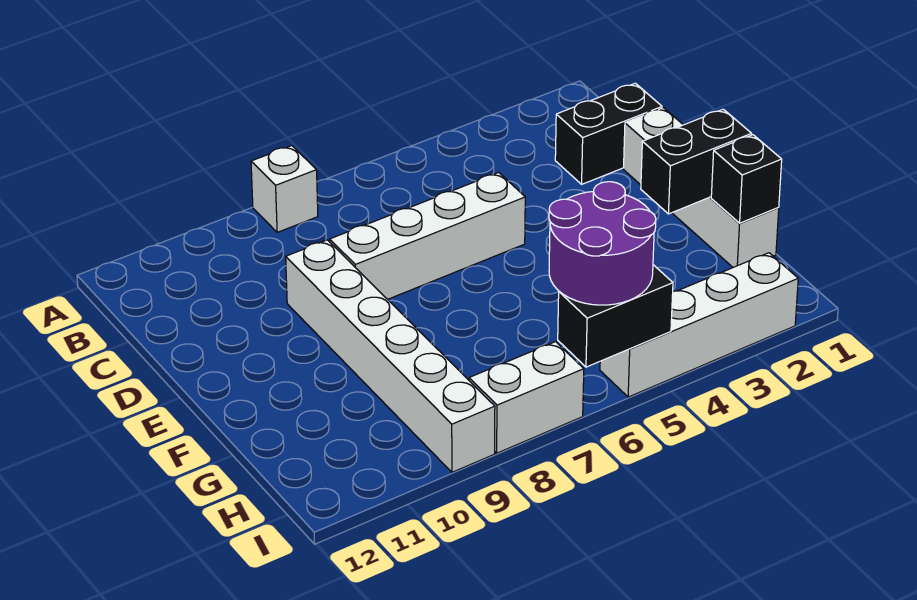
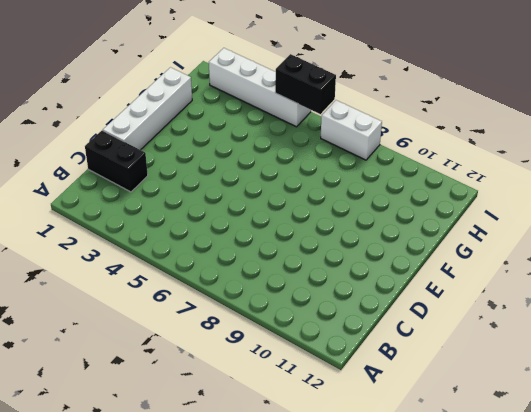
none -> white brick A8 level 1
none -> white brick D5:D8 level 1

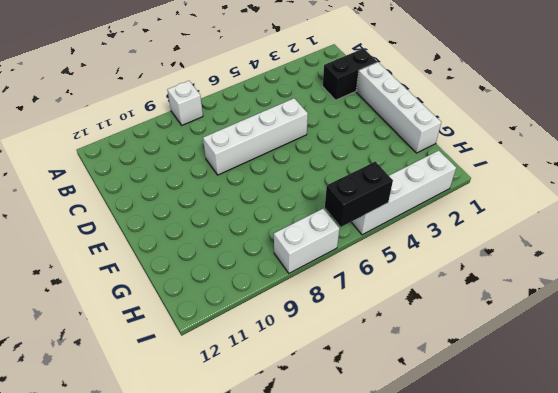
none -> white brick D9:I9 level 1
none -> black brick F1:F2 level 2

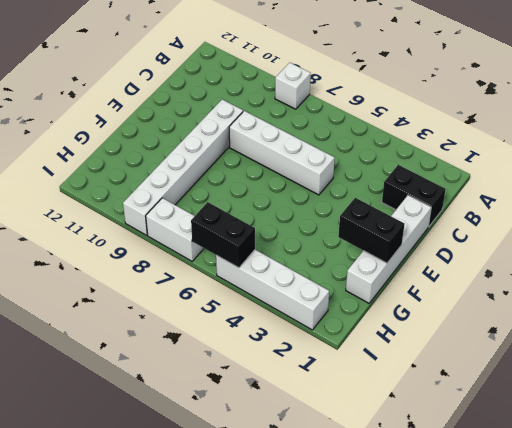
none -> black brick G1 level 2
none -> purple round brick H5:I6 level 3

